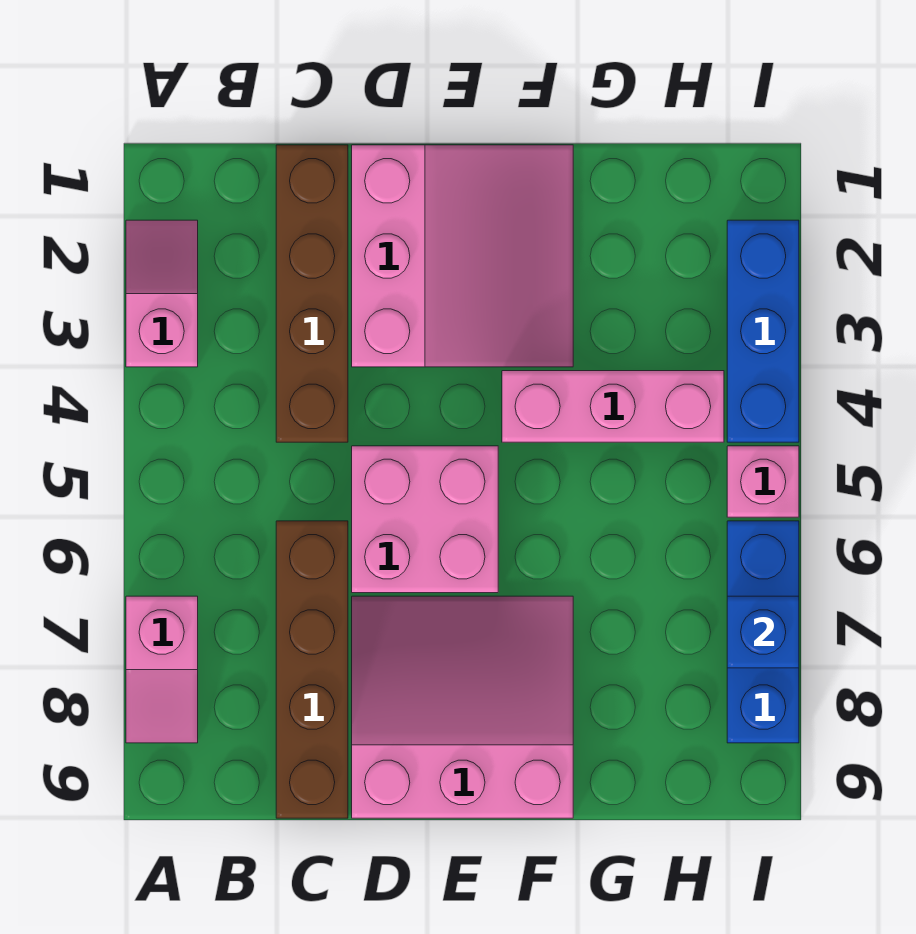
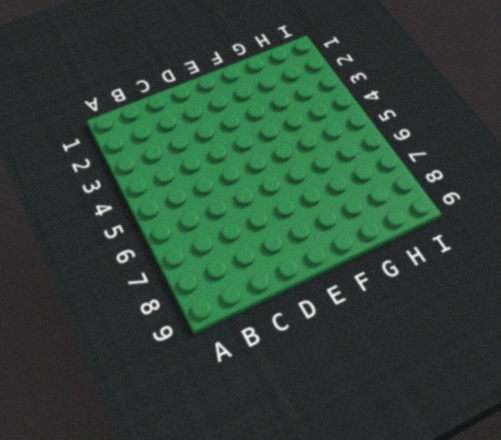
none -> pink slope A2:A3 level 1 top 3
none -> pink slope A7:A8 level 1 top 7
none -> brown brick C1:C4 level 1

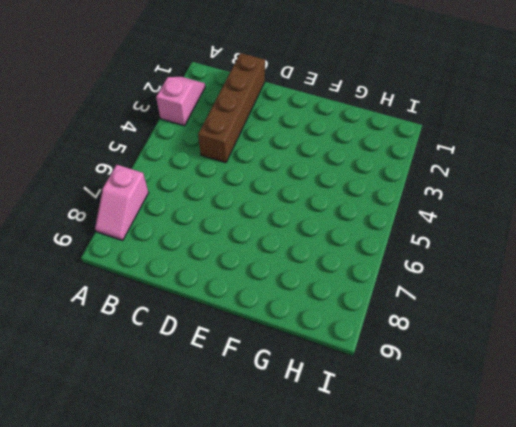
none -> brown brick C6:C9 level 1
none -> pink slope D1:F3 level 1 top D
none -> pink brick D5:E6 level 1

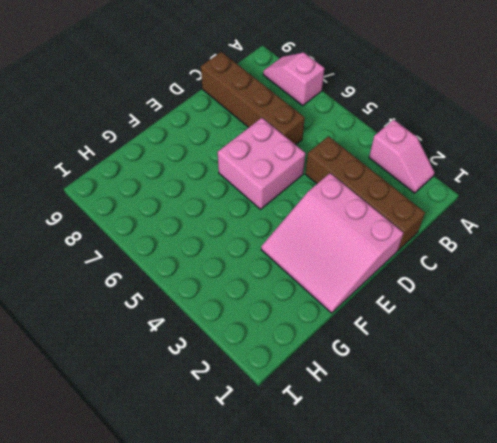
none -> pink slope D7:F9 level 1 top 9
none -> pink brick F4:H4 level 1
none -> blue brick I2:I4 level 1

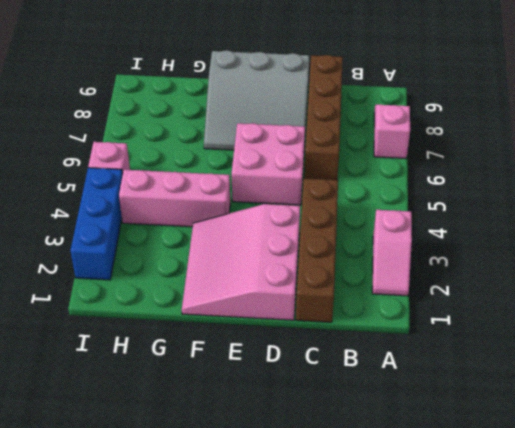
grey slope D7:F9 level 1 top 9 -> pink slope D7:F9 level 1 top 9
none -> blue brick I6:I8 level 1
none -> blue brick I7 level 2

